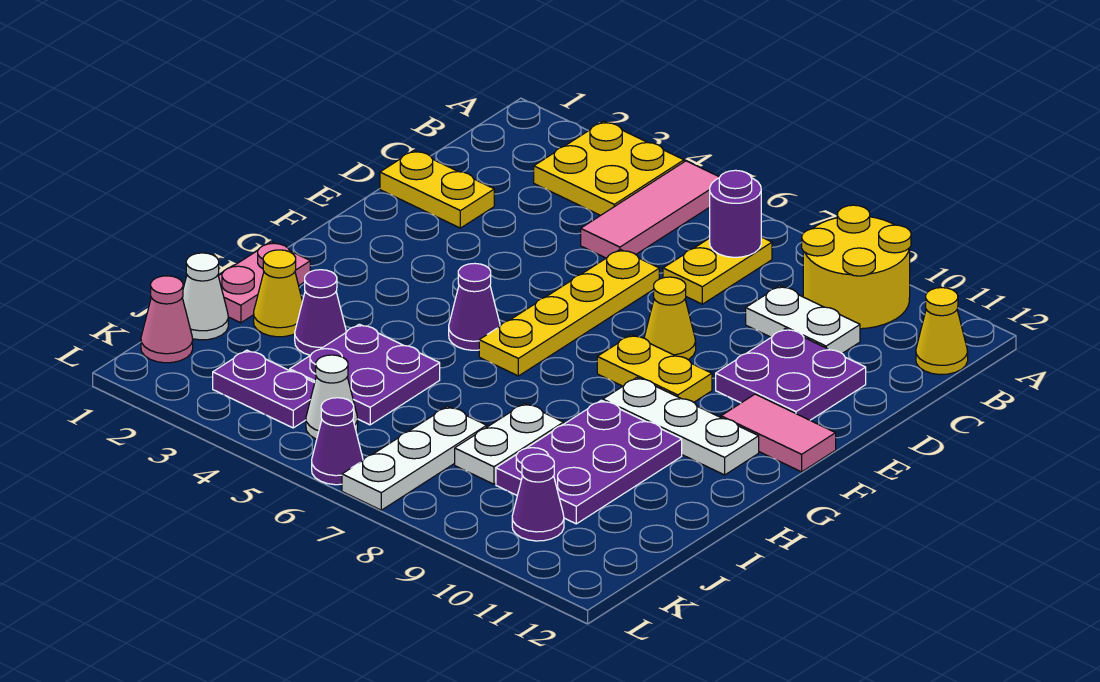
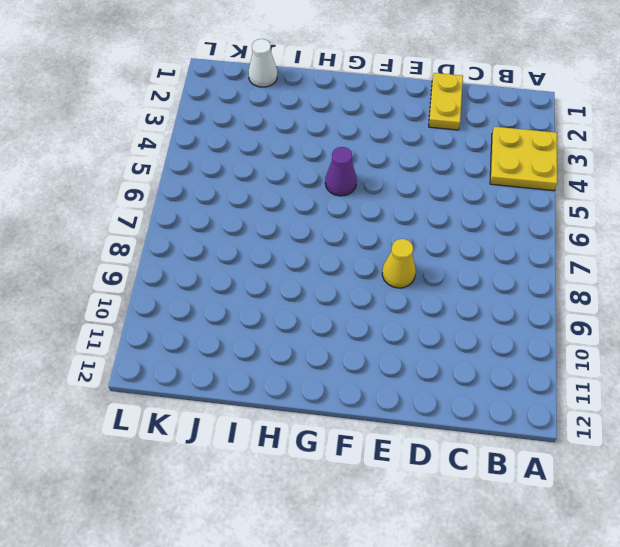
none -> pink tile A5:C5 level 1
none -> yellow round brick A9:B10 level 1
none -> yellow plate B7:C7 level 1

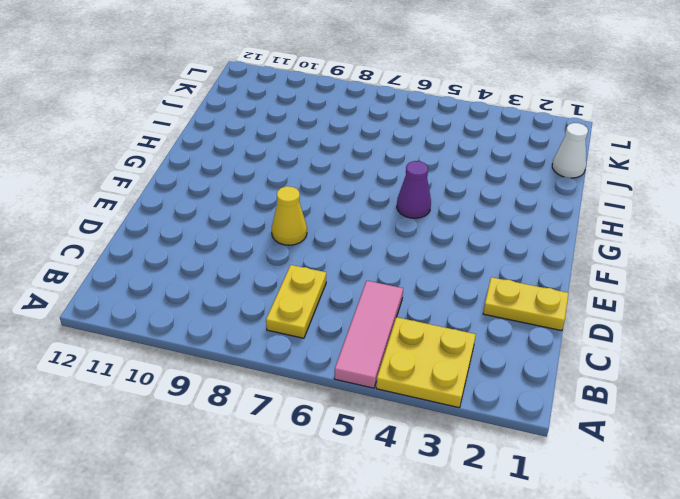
none -> yellow round brick A9:B10 level 1
none -> yellow cone B12 level 1
none -> white plate C9:C10 level 1

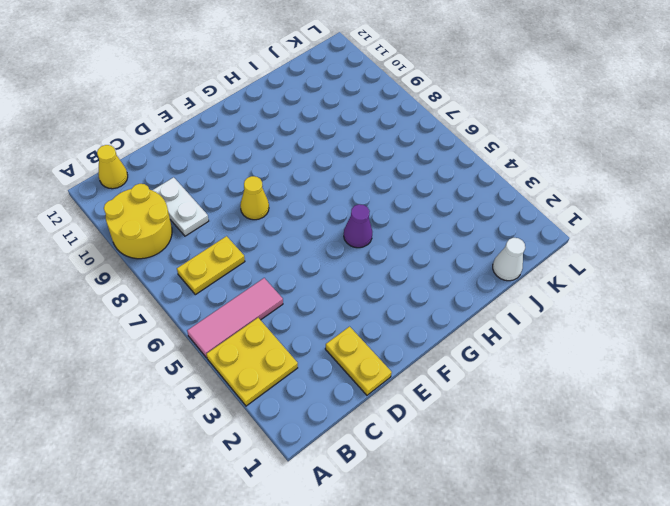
none -> yellow plate D6:G6 level 1
none -> purple plate D10:E11 level 1
none -> yellow plate F8:F9 level 1

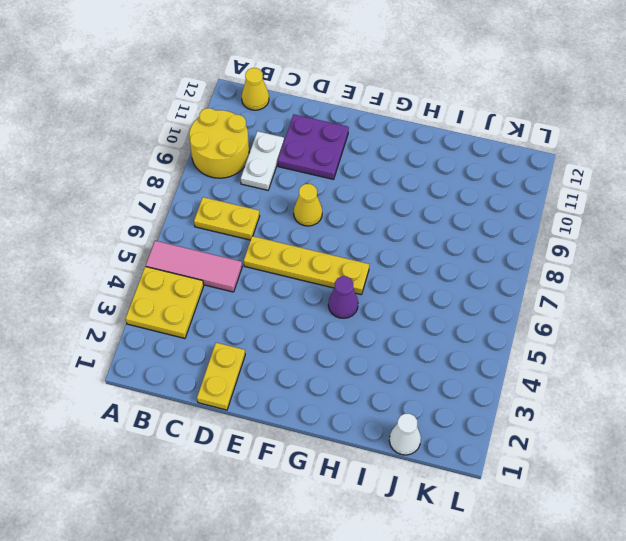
none -> yellow plate F8:F9 level 1
none -> pink tile F11:F12 level 1
none -> white plate G9:G11 level 1

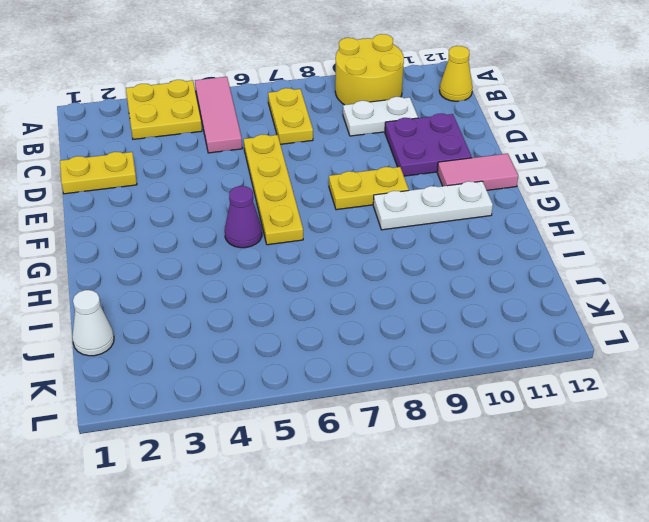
none -> yellow cone E8 level 1
none -> pink plate H1:I1 level 1
none -> purple plate H9:J10 level 1

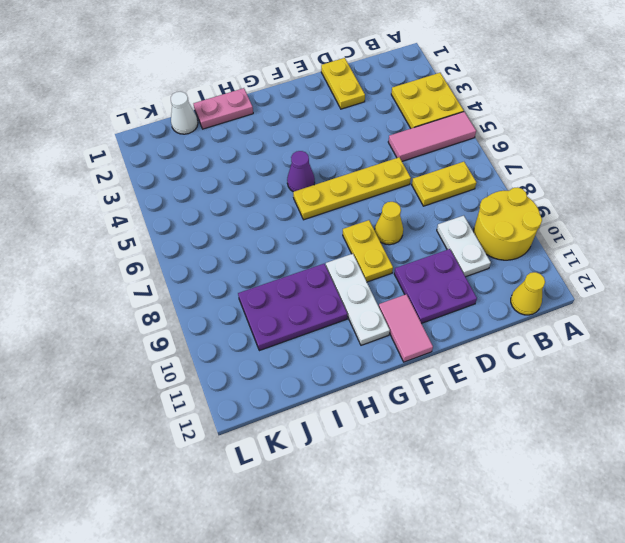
none -> yellow cone I2 level 1
none -> purple cone I3 level 1
none -> purple plate I4:J5 level 1

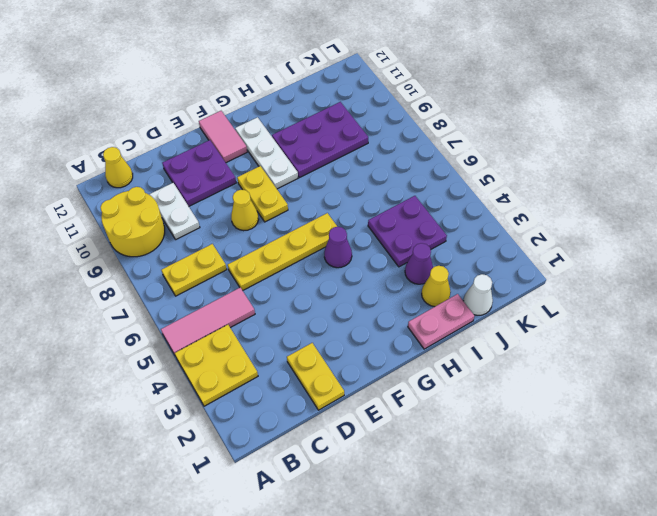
none -> white plate I8:J8 level 1
none -> white plate J7:L7 level 1
none -> pink cone K1 level 1

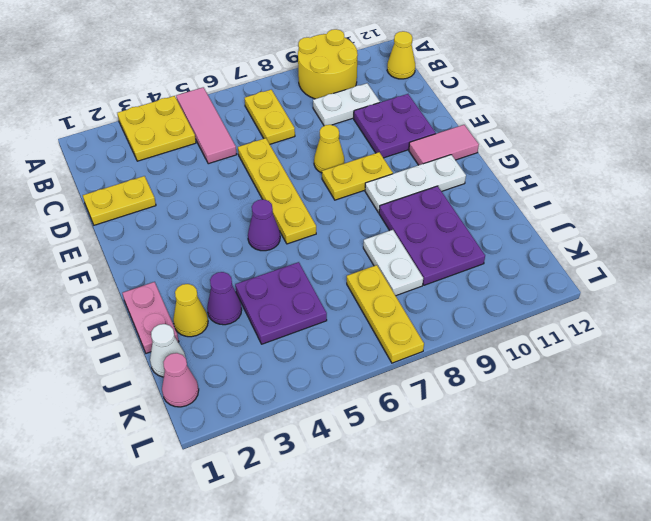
yellow plate J7:L7 level 1 -> white plate J7:L7 level 1
none -> purple plate K3:K4 level 1
none -> white cone K5 level 1
none -> purple cone K10 level 1

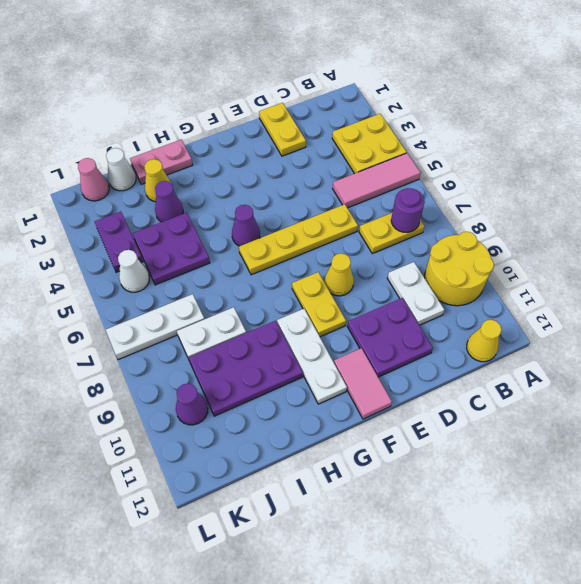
none -> purple cone L6 level 1

